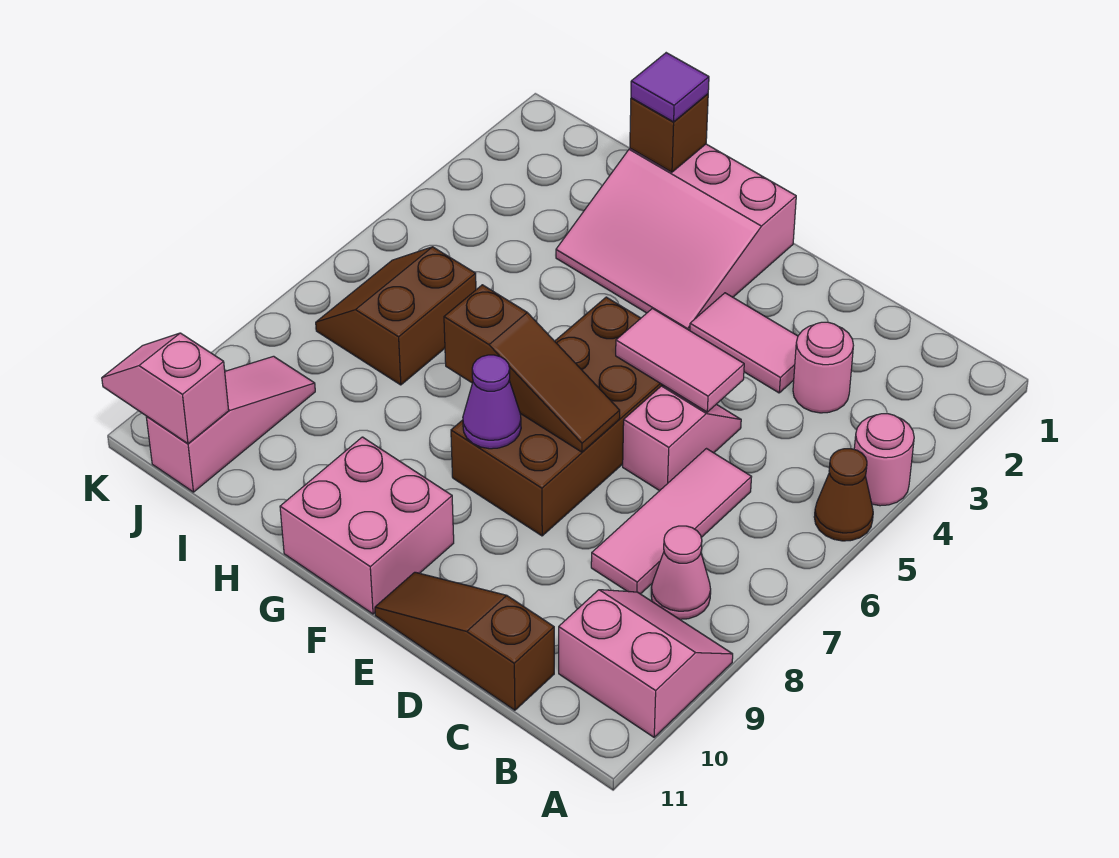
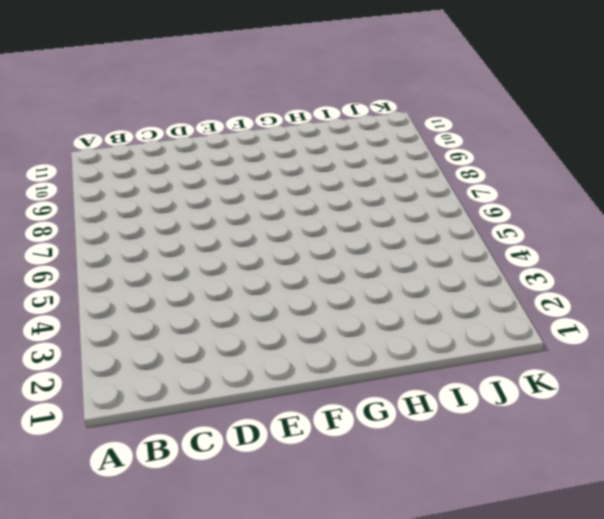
none -> pink round brick A4 level 1
none -> brown cone A5 level 1
none -> pink slope A9:B10 level 1 top 10

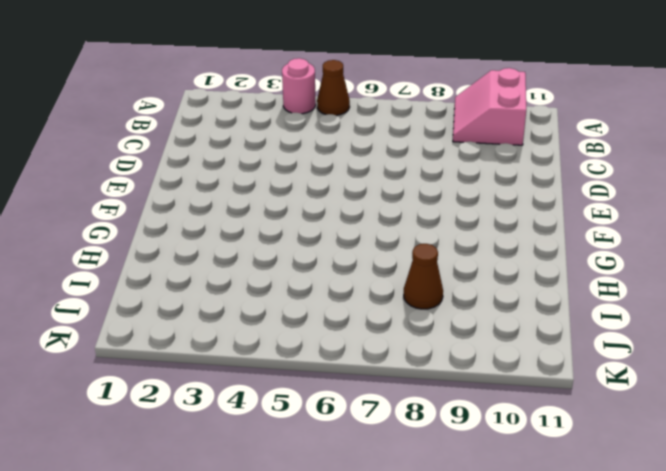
brown cone I8 level 1 -> none
none -> pink cone B8 level 1
none -> pink round brick C3 level 1
none -> pink tile C6:C8 level 1

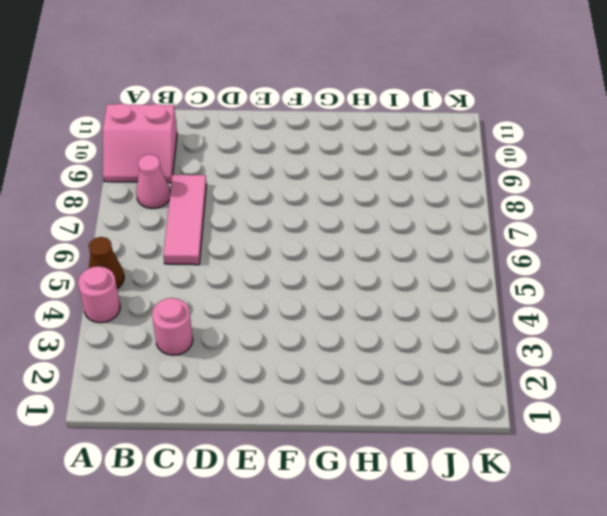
none -> brown slope C11:E11 level 1 top C
none -> pink tile D3:E3 level 1
none -> pink slope D5:D6 level 1 top 6

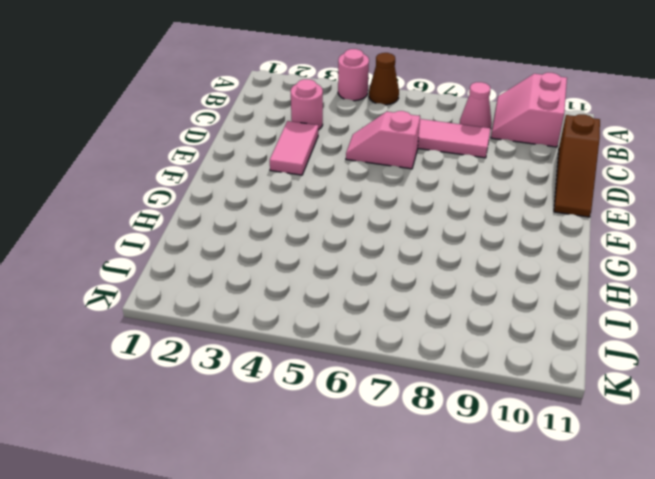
none -> brown brick E5:F8 level 1
none -> pink slope F1:H3 level 1 top 1
none -> pink brick F10:G11 level 1

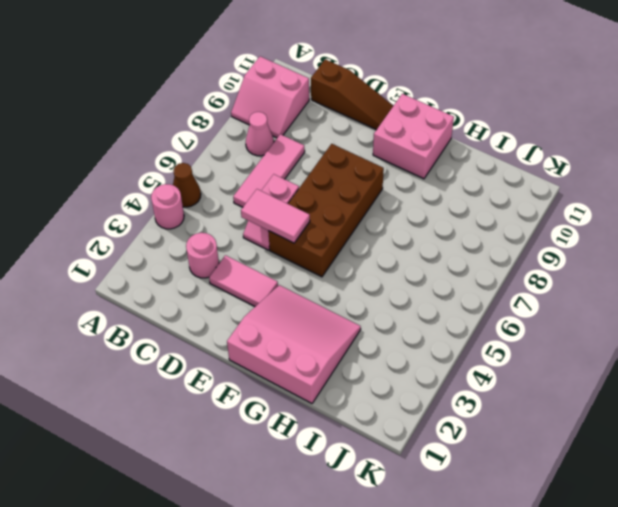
none -> brown slope I6:J7 level 1 top I
none -> pink slope J9:J11 level 1 top 11
none -> brown slope E7:G7 level 2 top G

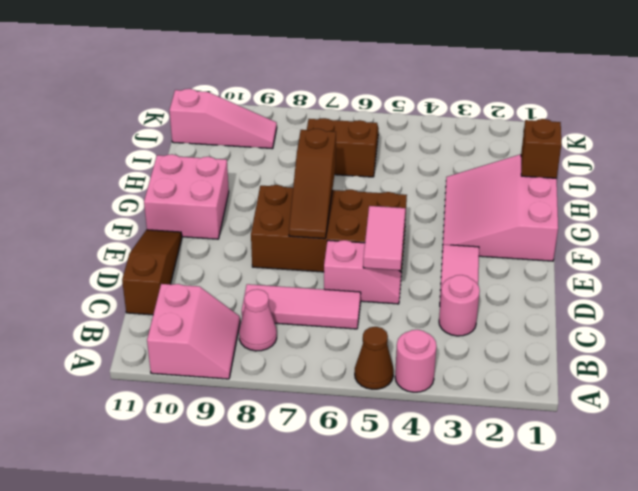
none -> purple cone F8 level 2
none -> pink slope J11:K11 level 2 top J
none -> purple tile H1 level 3

